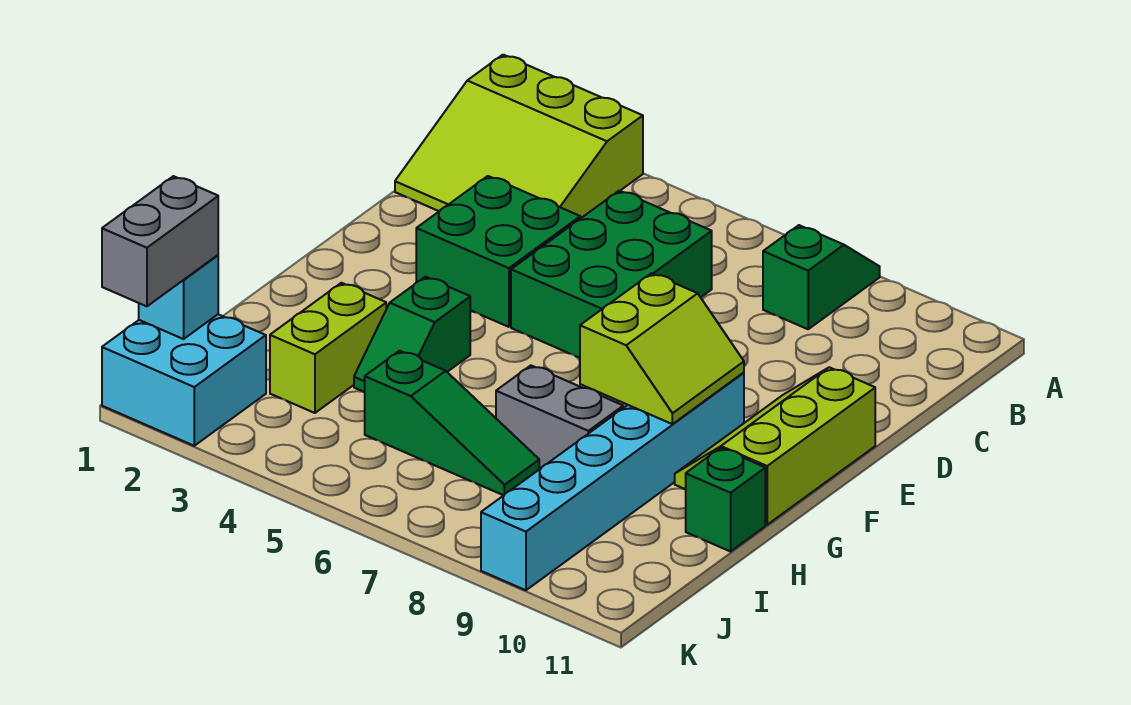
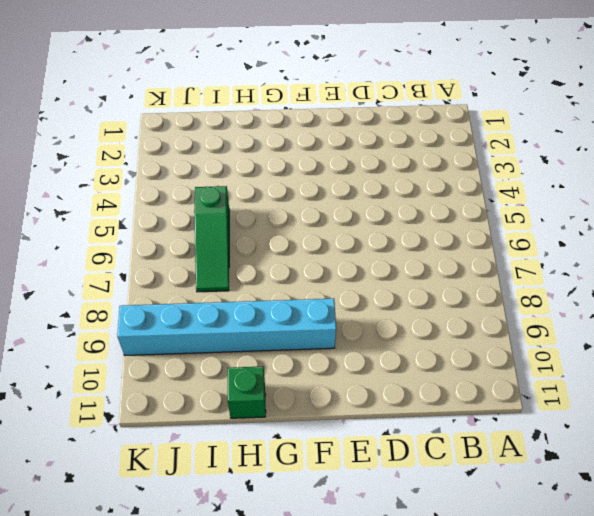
none -> lime slope A1:C3 level 1 top A
none -> green slope A8:B8 level 1 top B
none -> green brick C5:E6 level 1

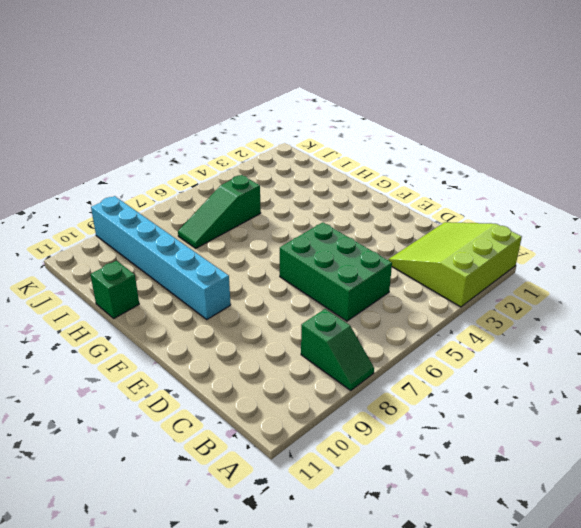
none -> green brick D3:E4 level 1
none -> lime slope E10:G11 level 1 top 11
none -> green slope G4:H4 level 1 top G

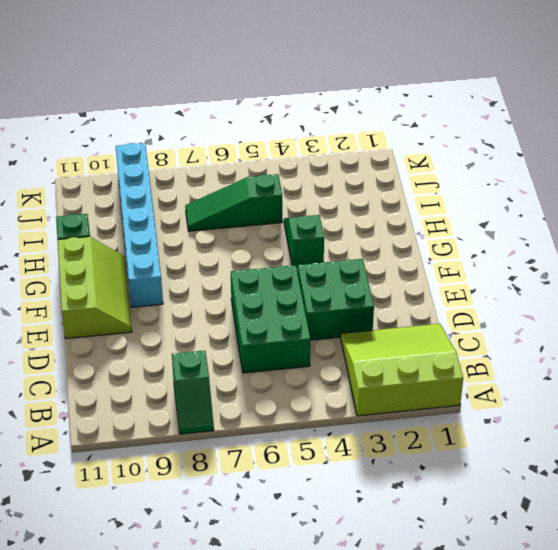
none -> lime brick H3:I3 level 1
none -> grey brick H7:H8 level 1
none -> cyan brick J1:K2 level 1

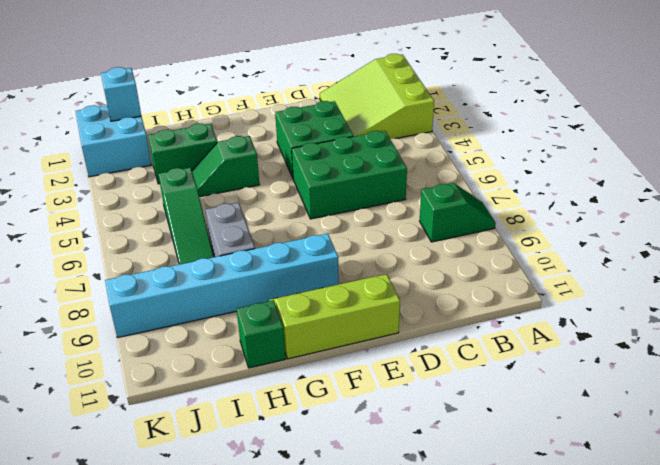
green brick H3:I3 level 1 -> lime brick H3:I3 level 1
none -> lime slope F8:G9 level 2 top 8
none -> grey brick J1:K1 level 3

